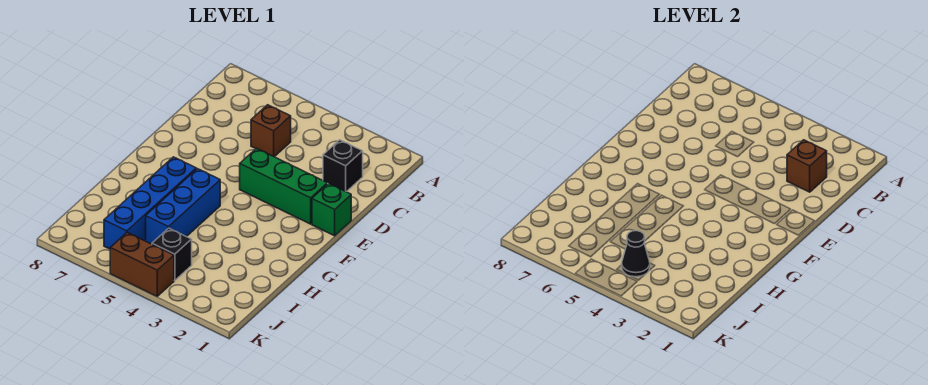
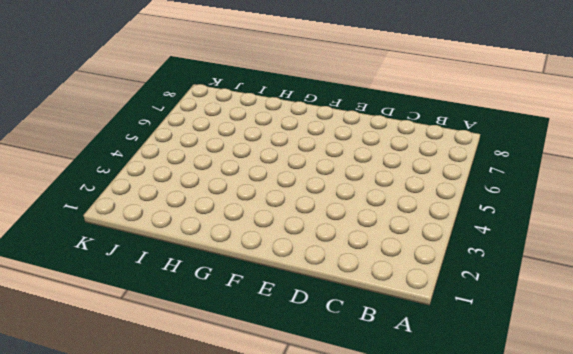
none -> black brick C2 level 1
none -> brown brick C5 level 1

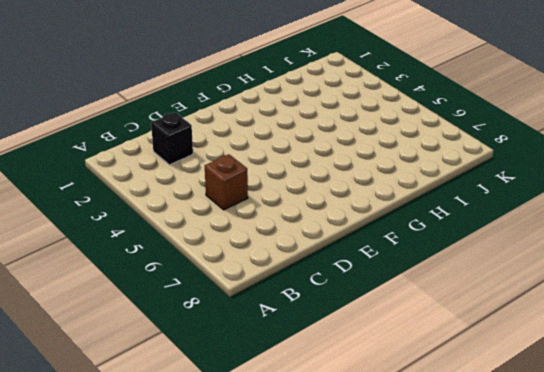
none -> green brick E1 level 1
none -> green brick E2:E4 level 1

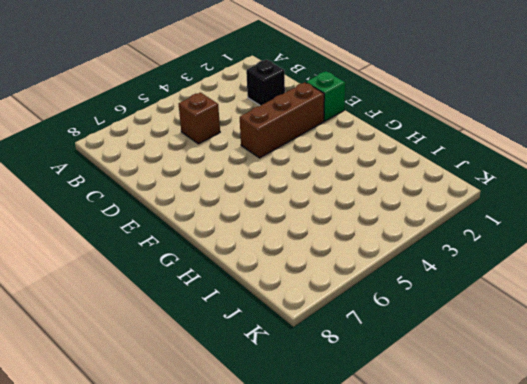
brown brick E2:E4 level 1 -> green brick E2:E4 level 1
none -> blue brick G5:I5 level 1
none -> blue brick G6:J6 level 1

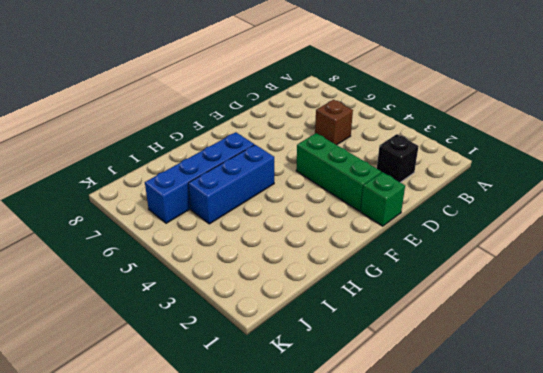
none -> black brick J4 level 1
none -> brown brick K4:K5 level 1

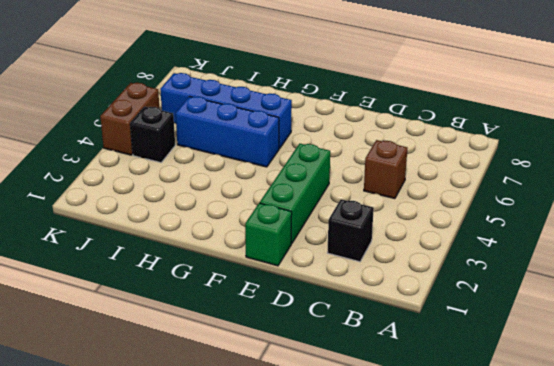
none -> brown brick C2 level 2
none -> black cone J4 level 2

